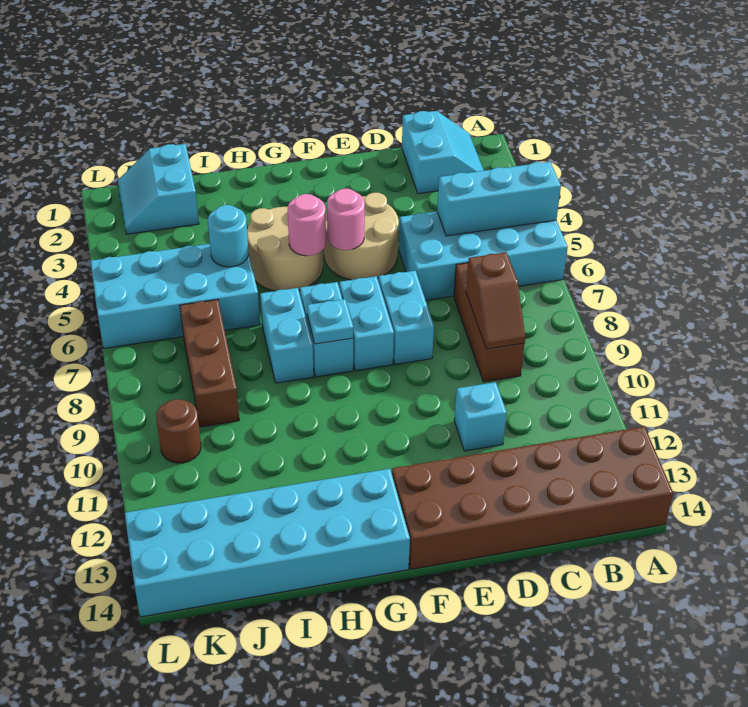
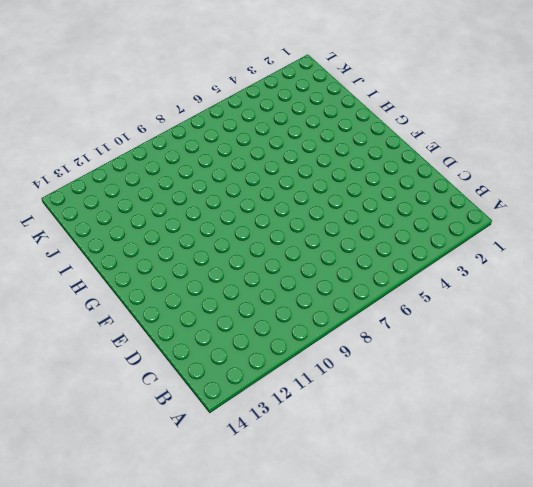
none -> cyan brick A5:D6 level 1
none -> brown brick A13:F14 level 1
none -> cyan slope B1:C2 level 1 top C

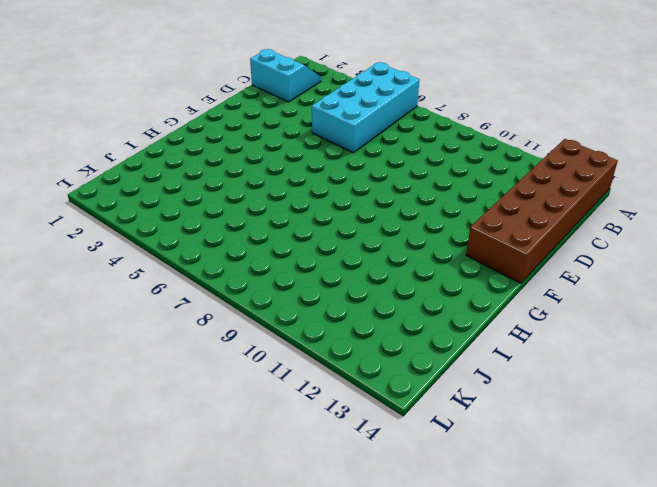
none -> brown brick C7:C9 level 1
none -> cyan brick D11 level 1
none -> tan round brick E4:F5 level 1

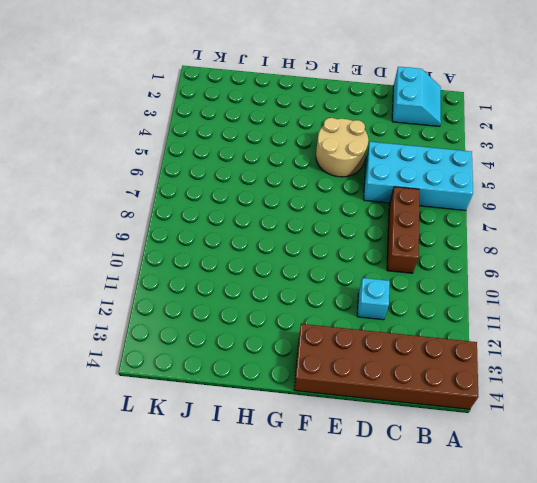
none -> cyan brick E7:E8 level 1
none -> cyan brick F7:F8 level 1
none -> tan round brick G4:H5 level 1

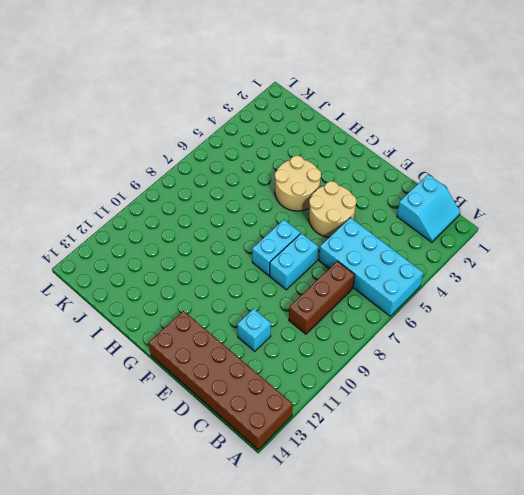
none -> cyan brick G7:G8 level 1
none -> cyan brick G13:L14 level 1
none -> cyan brick H7:H8 level 1

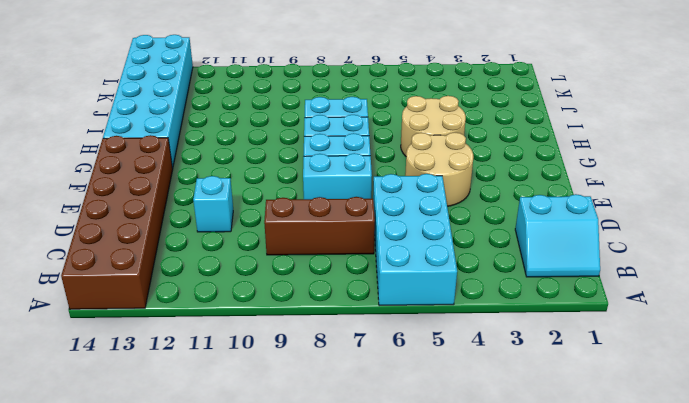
none -> cyan brick I5:L6 level 1
none -> cyan slope J1:K2 level 1 top J
none -> brown brick J7:J9 level 1

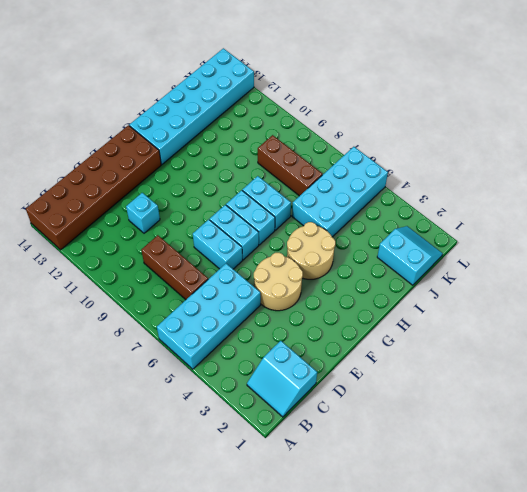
none -> brown round brick K10 level 1
none -> cyan brick A5:C5 level 2
none -> brown slope C8:C9 level 2 top 8

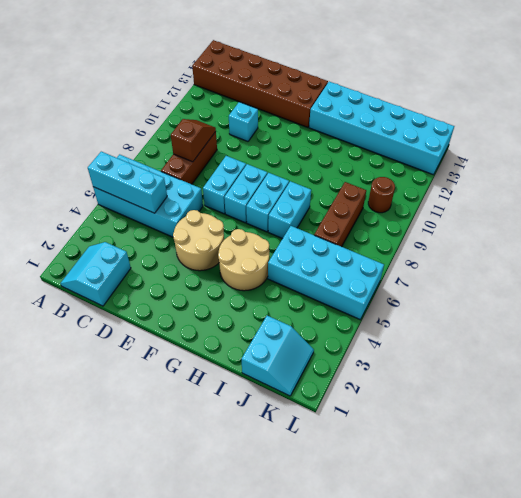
none -> pink round brick F5 level 2
none -> pink round brick G5 level 2
none -> cyan plate G8 level 2

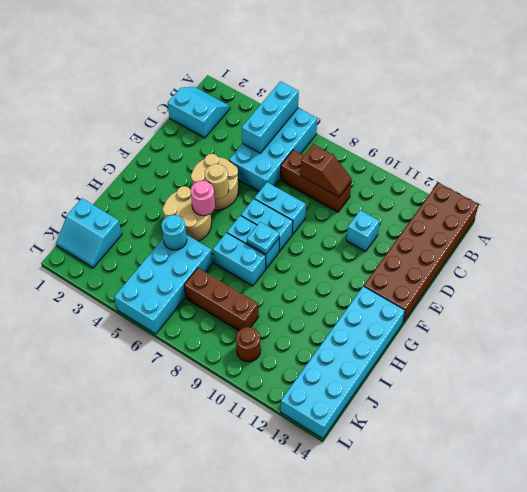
tan round brick F5 level 2 -> pink round brick F5 level 2

